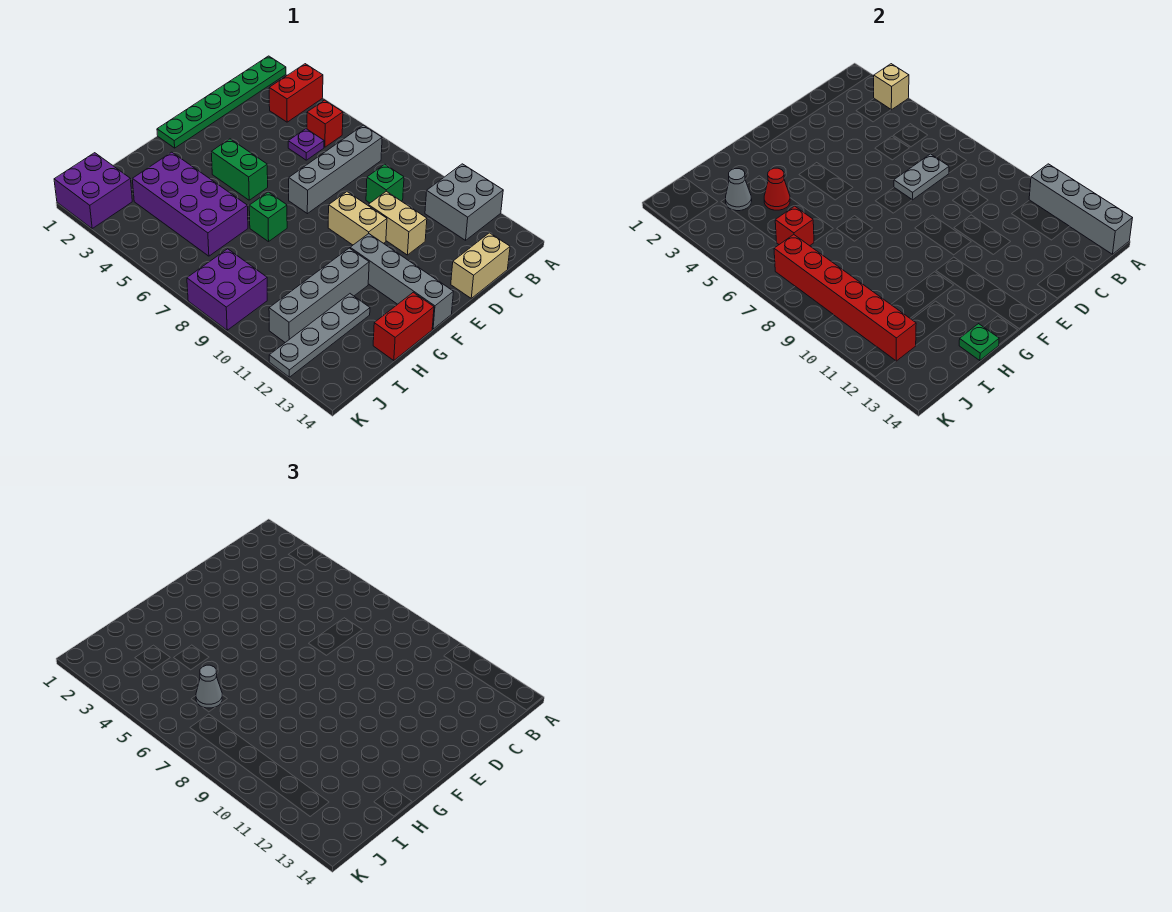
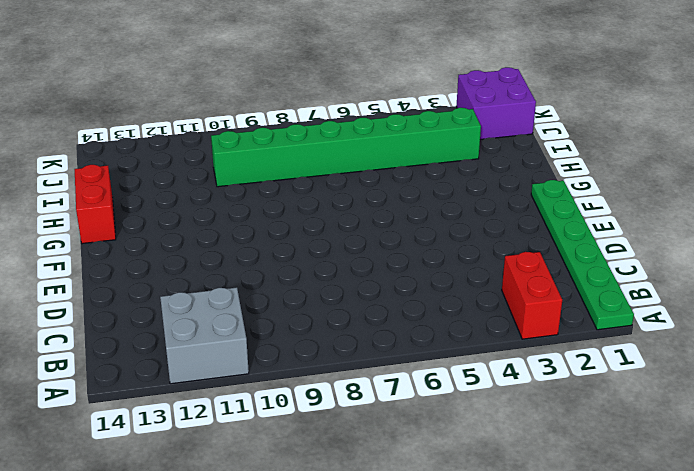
green brick I3:I10 level 1 -> purple brick H3:I6 level 1
none -> red brick B5 level 1
none -> grey brick B7:E7 level 1
none -> purple plate C5 level 1

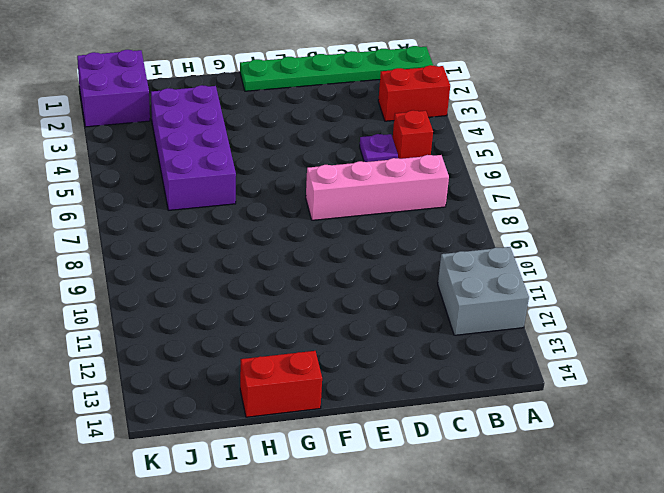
pink brick B7:E7 level 1 -> grey brick B7:E7 level 1
none -> green brick C9 level 1
none -> tan brick C14:D14 level 1
none -> tan brick D10:D11 level 1

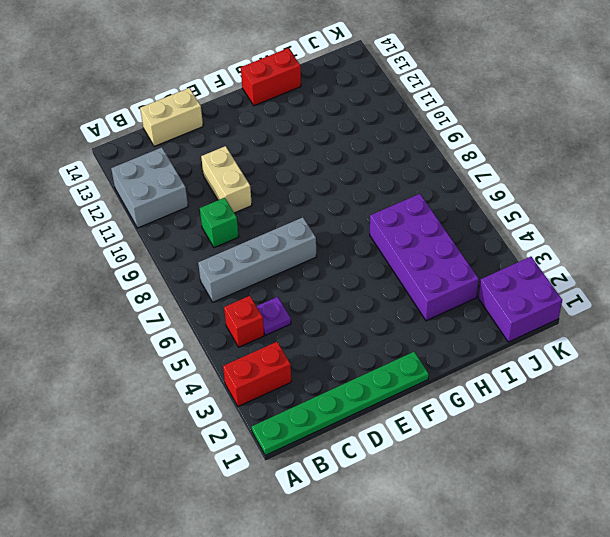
none -> tan brick E9:E10 level 1
none -> green brick F4:F5 level 1
none -> grey brick F11:F14 level 1

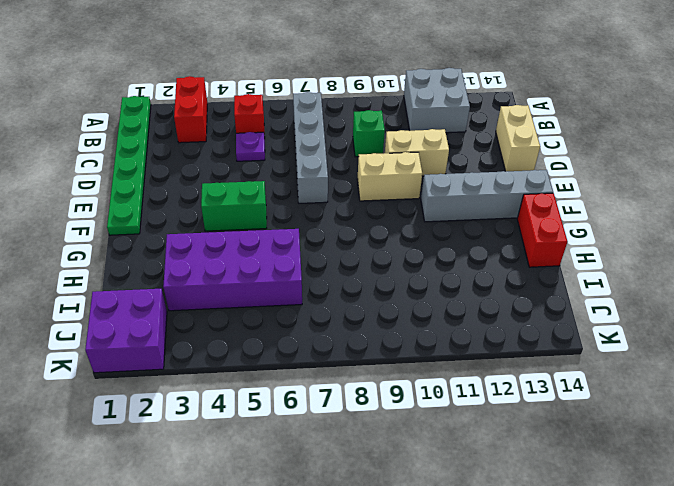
none -> green brick G7 level 1
none -> grey brick G11:J11 level 1
none -> grey plate H12:K12 level 1

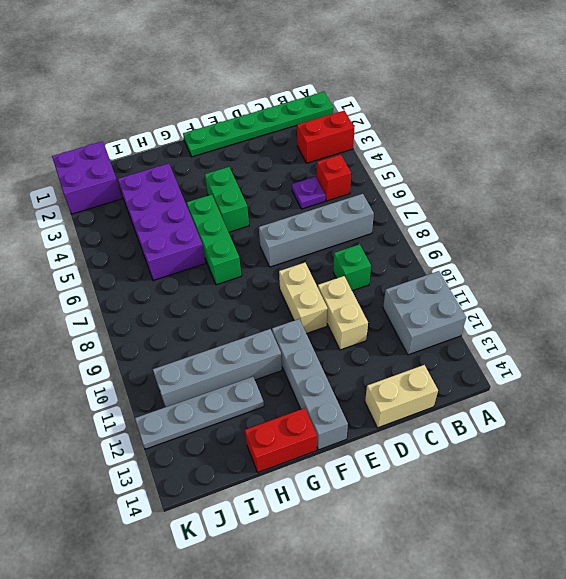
green brick G5:G7 level 1 -> green brick G7 level 1
none -> purple brick J8:K9 level 1
none -> tan brick A3 level 2
none -> grey brick A11:A14 level 2

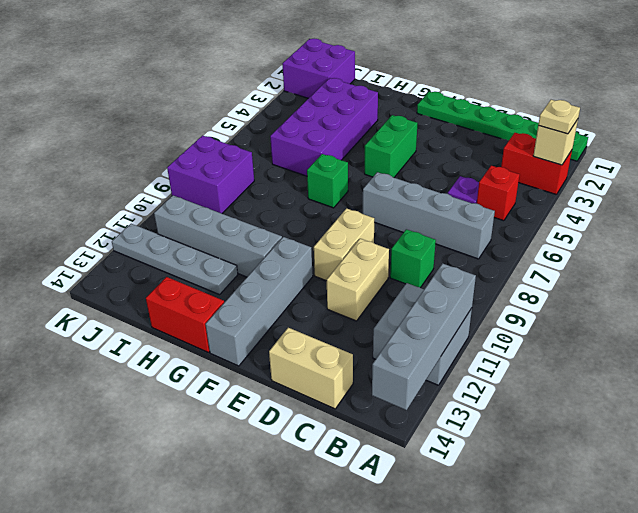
tan plate A3 level 3 -> none
none -> grey plate C7:D7 level 2
none -> red cone H4 level 2
none -> green plate H14 level 2

